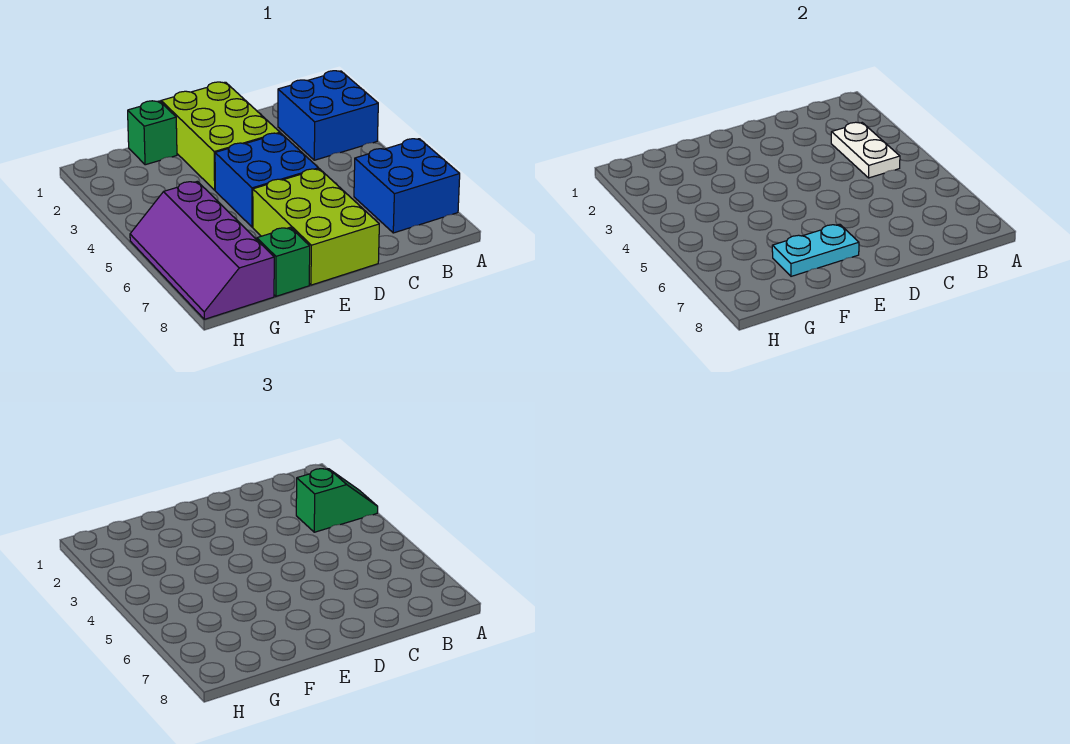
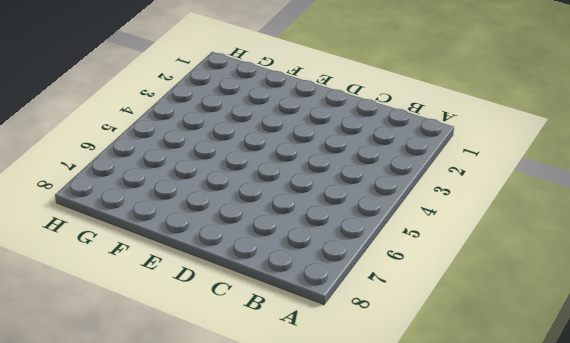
none -> blue brick A2:B3 level 1
none -> blue brick A6:B7 level 1

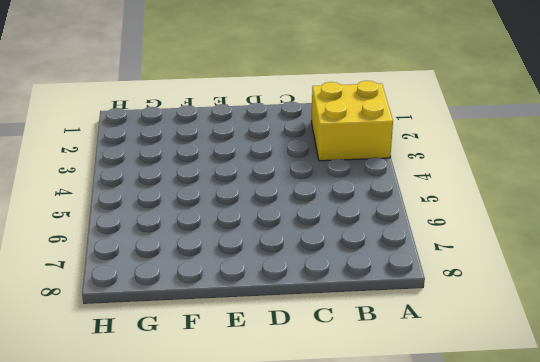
yellow brick A2:B3 level 1 -> blue brick A2:B3 level 1
none -> blue brick A6:B7 level 1
none -> lime brick D1:E3 level 1

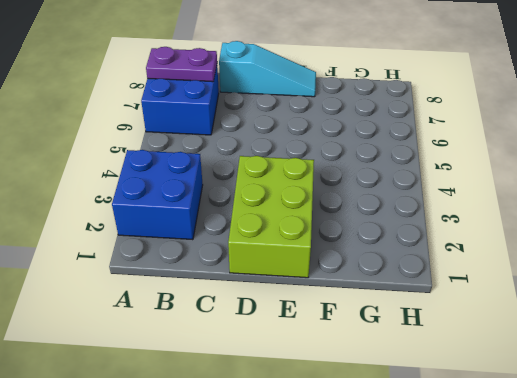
purple plate A7:B7 level 2 -> none
cyan slope C8:E8 level 1 top C -> lime brick D6:E8 level 1
none -> blue brick D4:E5 level 1
none -> green brick F1 level 1

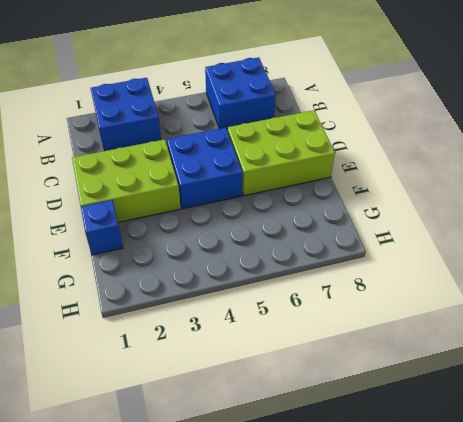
blue brick F1 level 1 -> green brick F1 level 1
none -> green brick F8 level 1
none -> purple slope G5:H8 level 1 top G

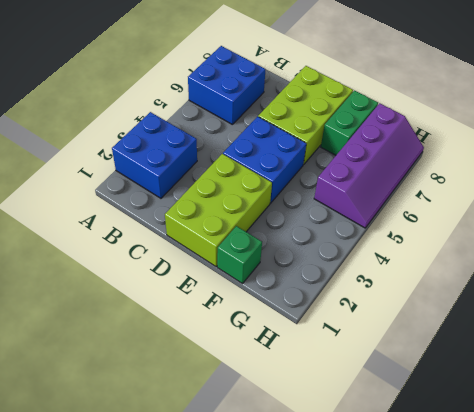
green brick F7:F8 level 1 -> green brick F8 level 1
none -> white plate B3:B4 level 2
none -> cyan plate E7:F7 level 2

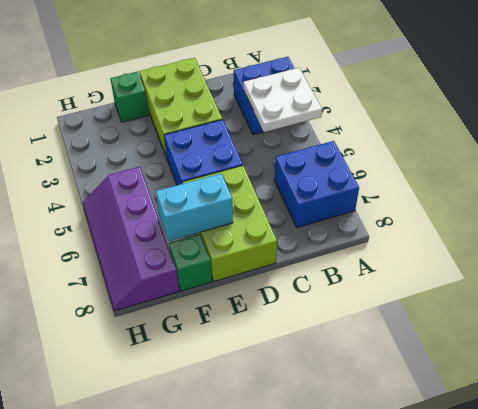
white plate A3:B4 level 2 -> white plate B3:B4 level 2
cyan brick E7:F7 level 2 -> cyan plate E7:F7 level 2
none -> green slope A3:B3 level 3 top B

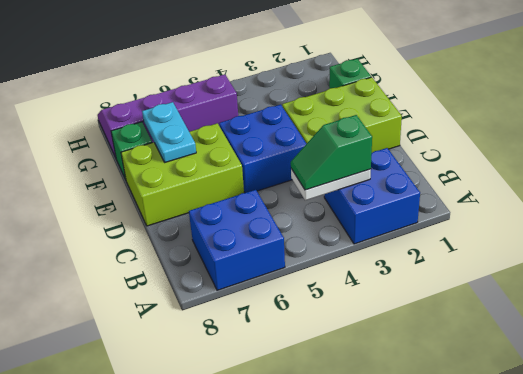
green slope B3:B4 level 3 top 3 -> green slope A3:B3 level 3 top B

